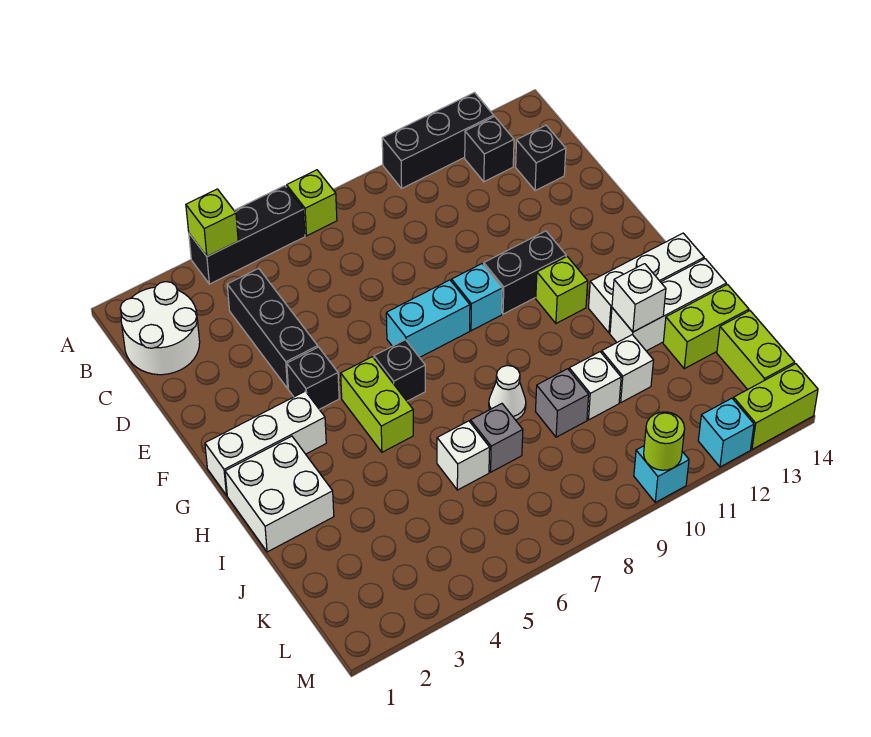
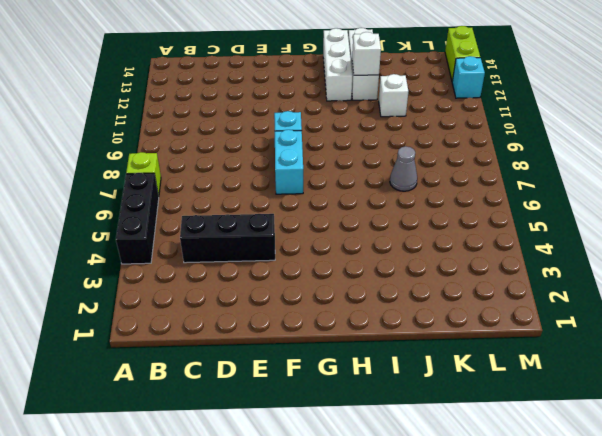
grey cone J7 level 1 -> grey brick J7 level 1
none -> black brick A10:A12 level 1
none -> white round brick B1:C2 level 1
none -> black brick B12 level 1
none -> black brick C13 level 1

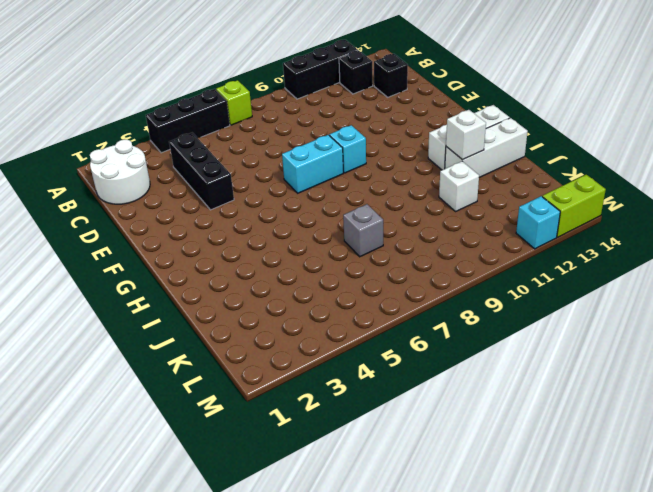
none -> black brick F4 level 1
none -> black brick F10:F11 level 1
none -> white brick G1:G3 level 1
none -> lime brick G5:H5 level 1

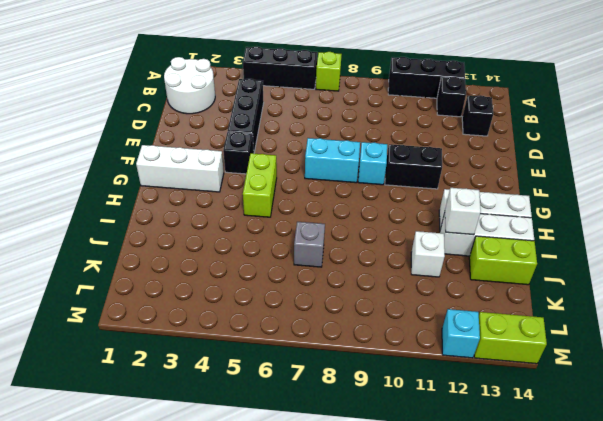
none -> black brick G6 level 1
none -> lime brick G11 level 1
none -> white brick H1:I2 level 1
none -> white cone I8 level 1

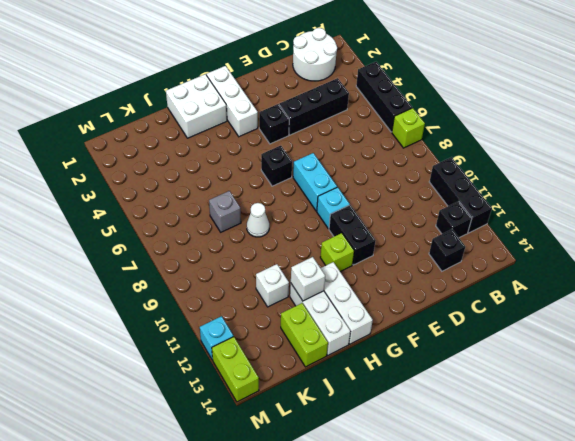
none -> lime brick G5:H5 level 1
none -> white brick J6 level 1
none -> grey brick J9 level 1
none -> white brick J10 level 1

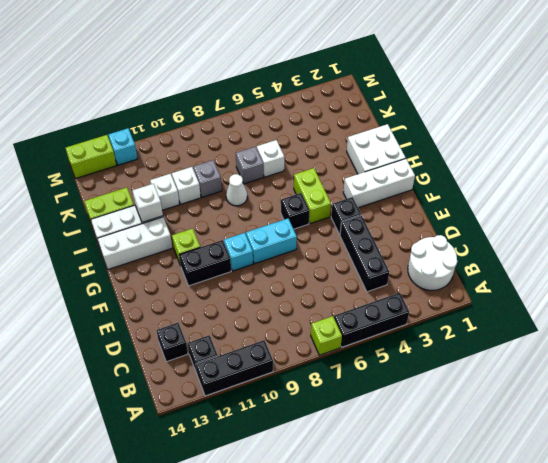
none -> lime brick K14:L14 level 1
none -> cyan brick M10 level 1
none -> lime brick A4 level 2
none -> lime round brick M10 level 2

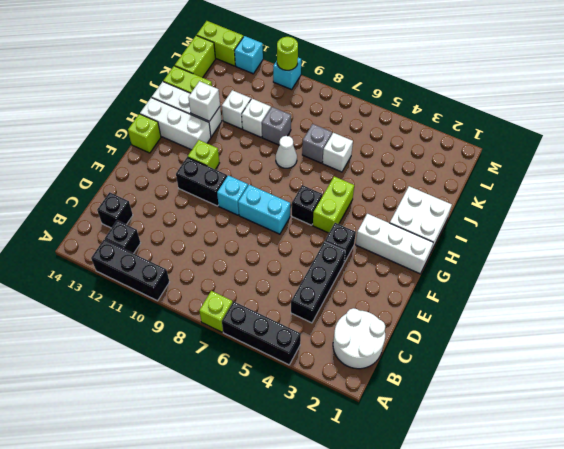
lime brick G14 level 1 -> lime brick A4 level 2

